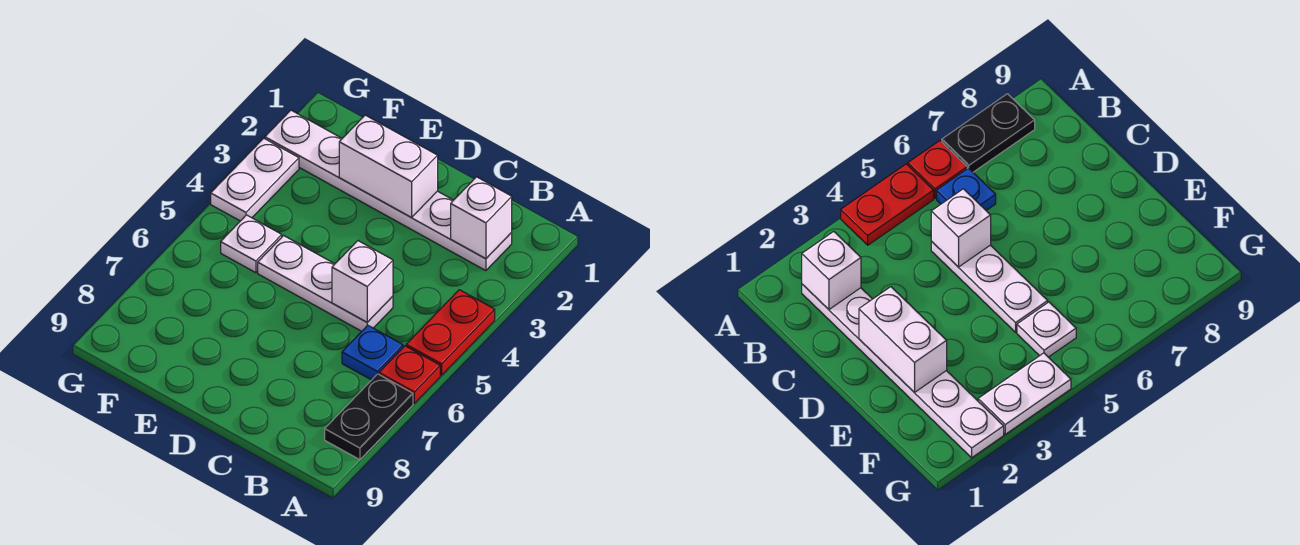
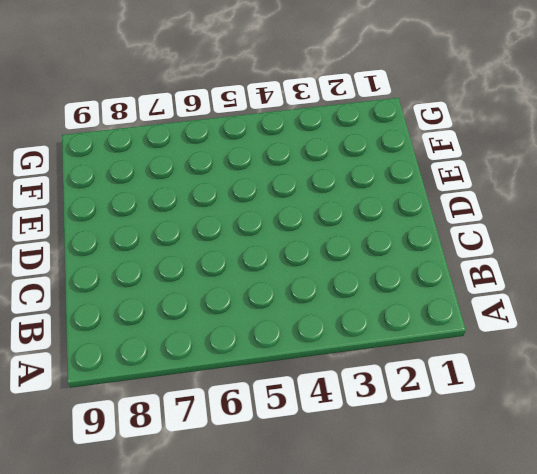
none -> red plate A4:A5 level 1
none -> red plate A6 level 1

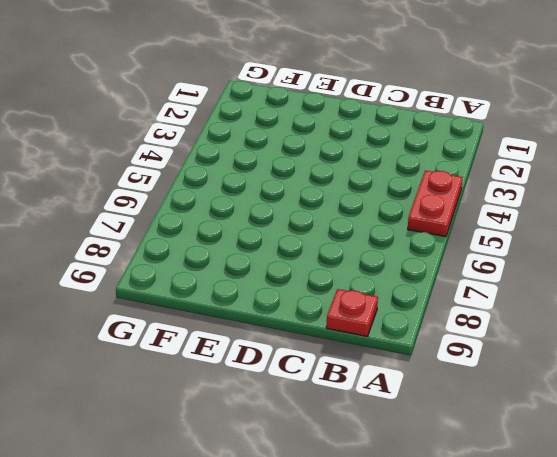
red plate B9 level 1 -> red plate A6 level 1
none -> black plate A7:A8 level 1
none -> white plate B2:G2 level 1

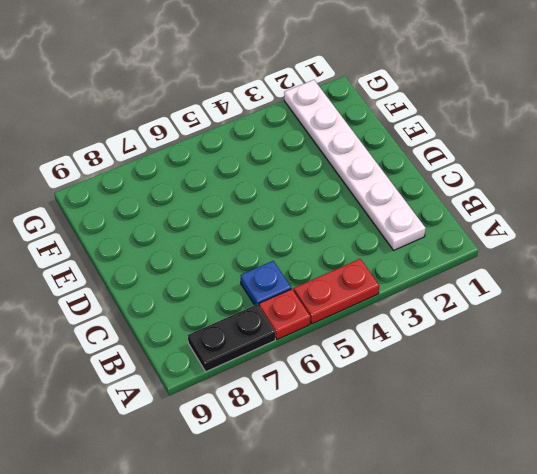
none -> white plate C5:E5 level 1
none -> white plate F5 level 1

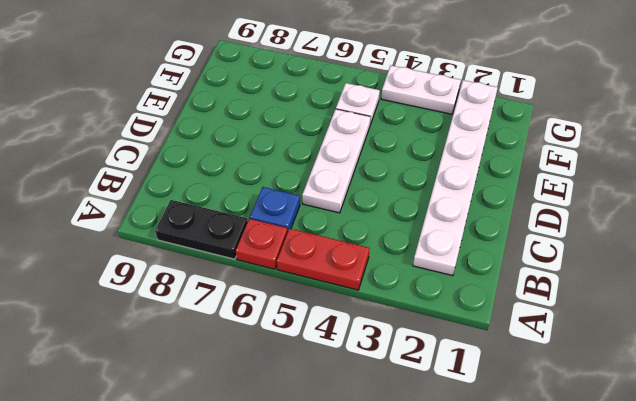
none -> white brick B2 level 2
none -> white brick C5 level 2

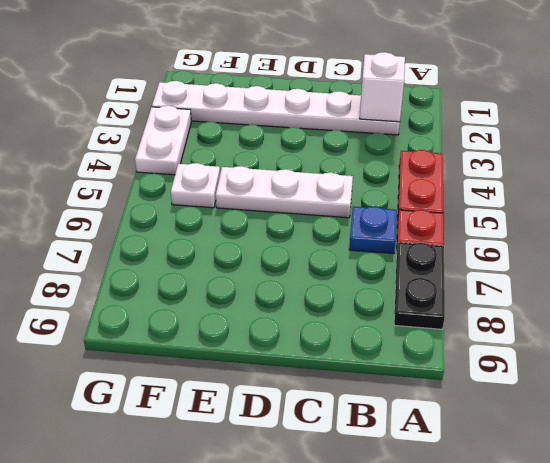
none -> white brick C5 level 2
none -> white brick D2:E2 level 2

